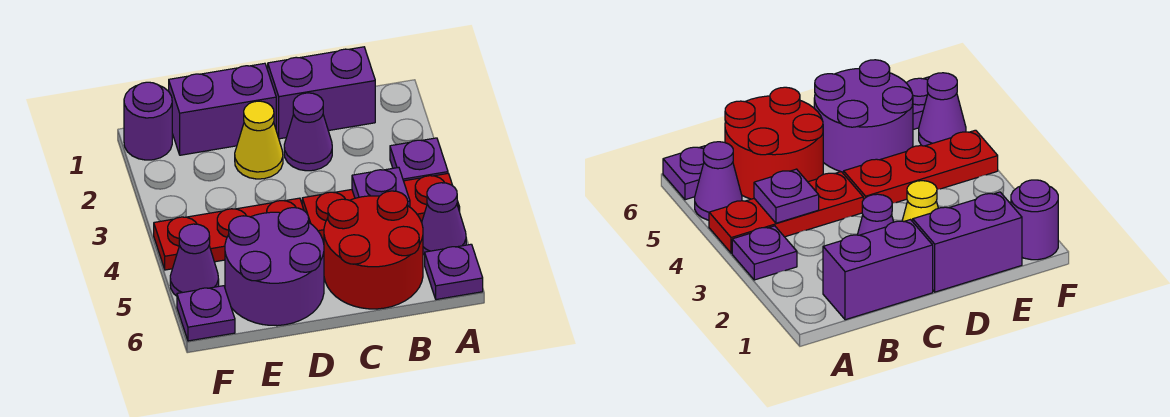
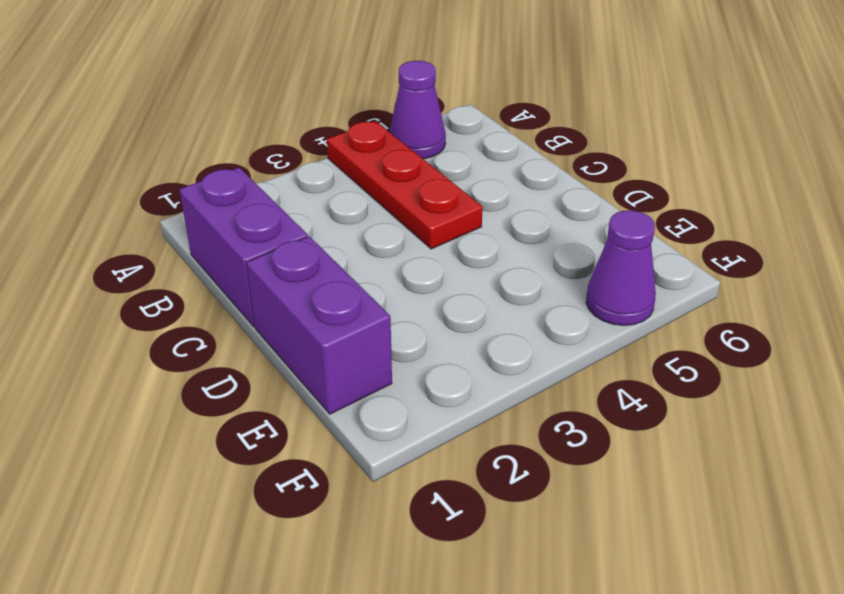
none -> purple plate A3 level 1
none -> purple plate A6 level 1
none -> red round brick B5:C6 level 1

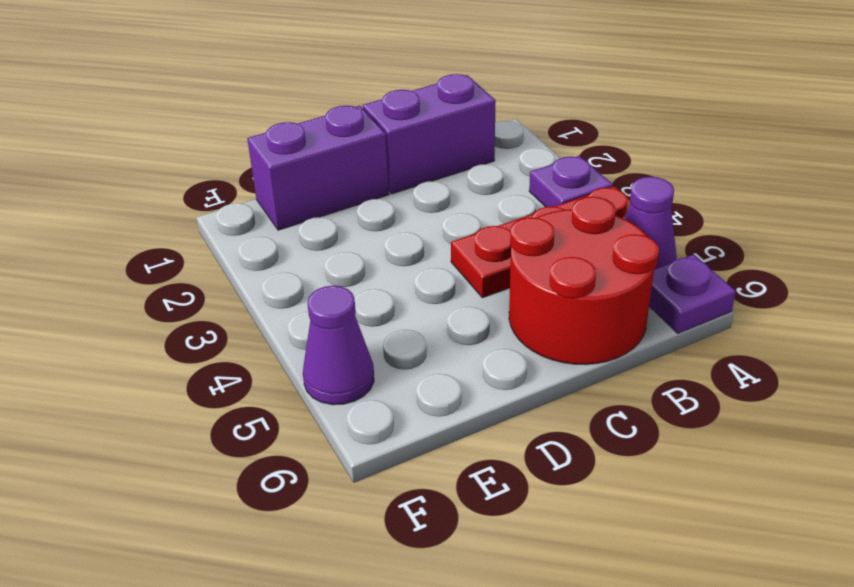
none -> purple cone C2 level 1
none -> yellow cone D2 level 1
none -> red plate D4:F4 level 1

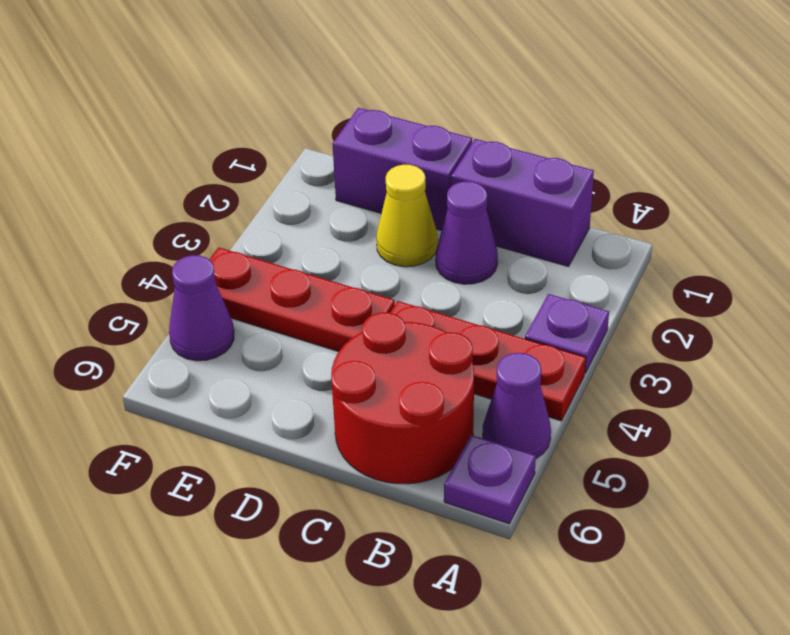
none -> purple round brick D5:E6 level 1
none -> purple round brick F1 level 1
none -> purple plate F6 level 1

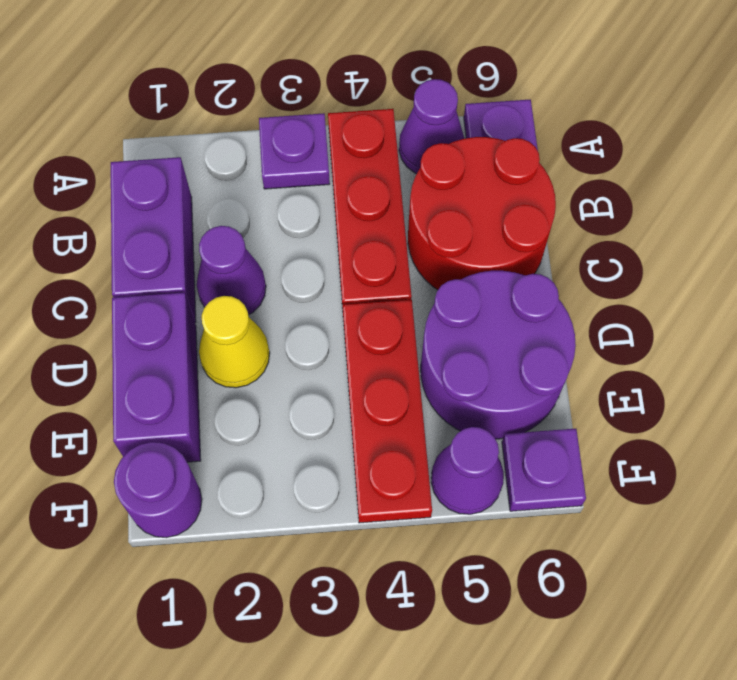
none -> purple plate B4 level 2

